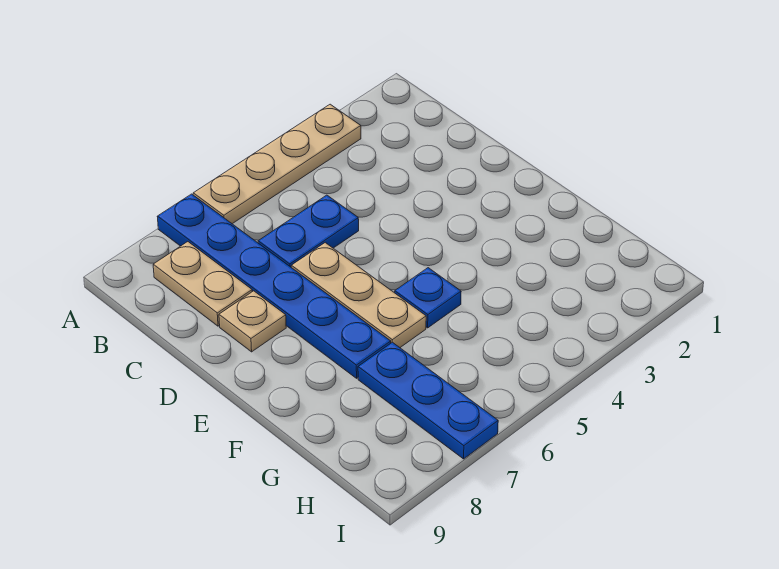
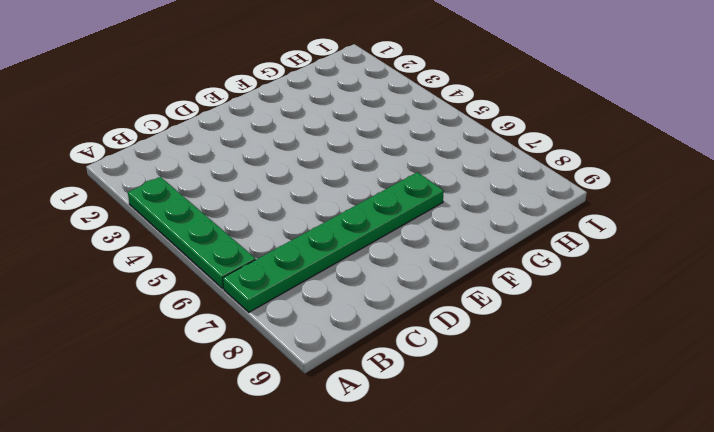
green plate A3:A6 level 1 -> tan plate A3:A6 level 1
green plate A7:F7 level 1 -> blue plate A7:F7 level 1
none -> tan plate B8:C8 level 1
none -> blue plate C5:C6 level 1

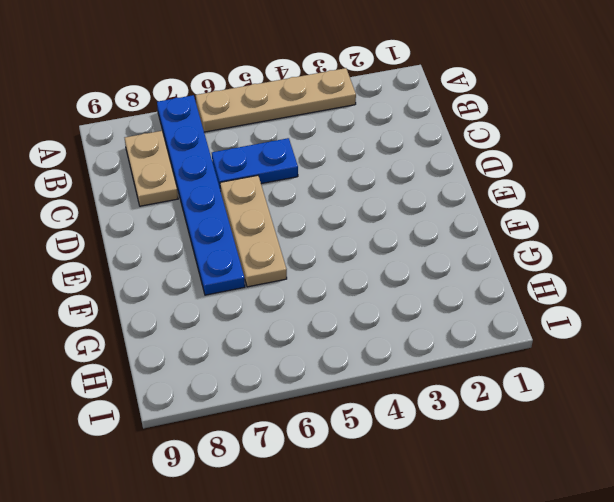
none -> tan plate D8 level 1
none -> blue plate F5 level 1

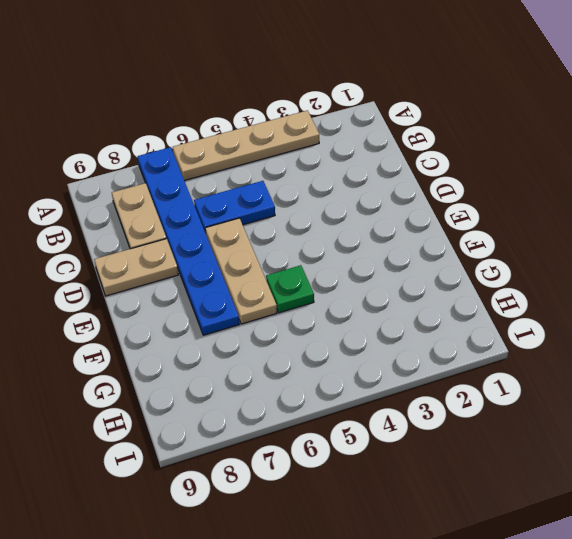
tan plate D8:D9 level 1 -> tan plate D8 level 1
green plate F5 level 1 -> blue plate F5 level 1
none -> blue plate G7:I7 level 1

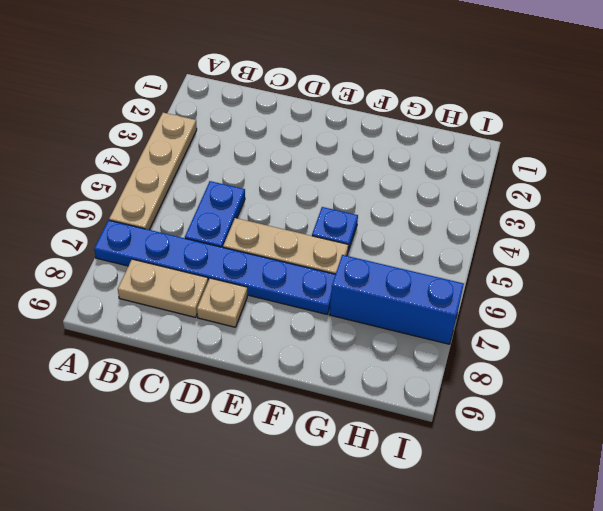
blue brick G7:I7 level 1 -> blue plate G7:I7 level 1

